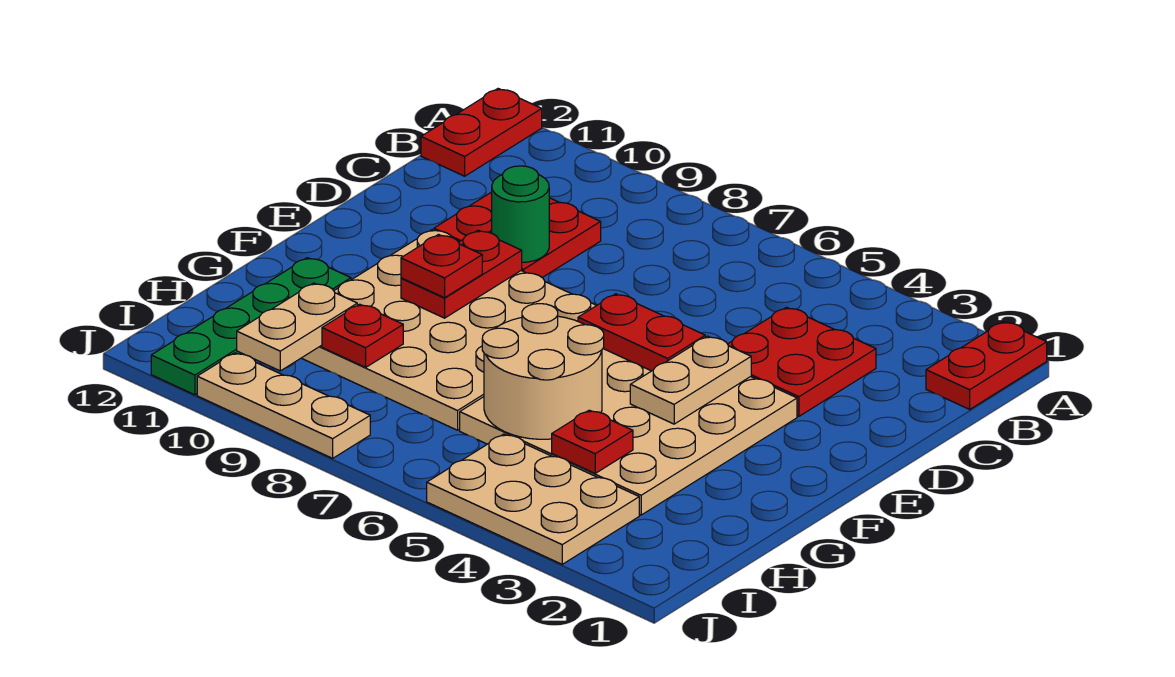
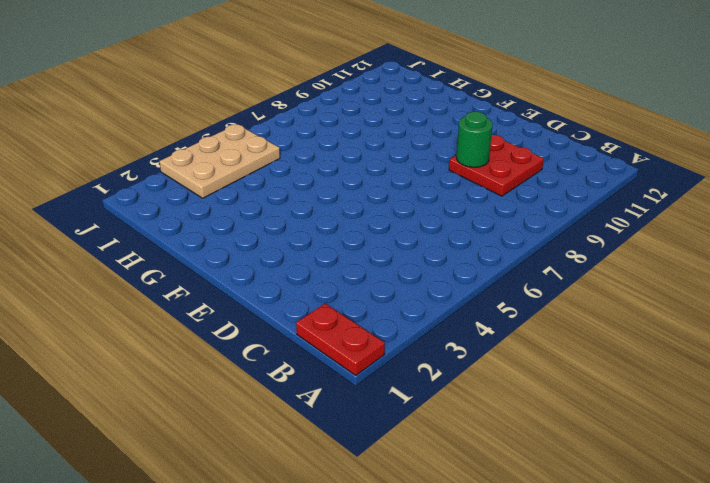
none -> red plate A12:B12 level 1
none -> red plate C3:D4 level 1
none -> tan plate E3:H6 level 1

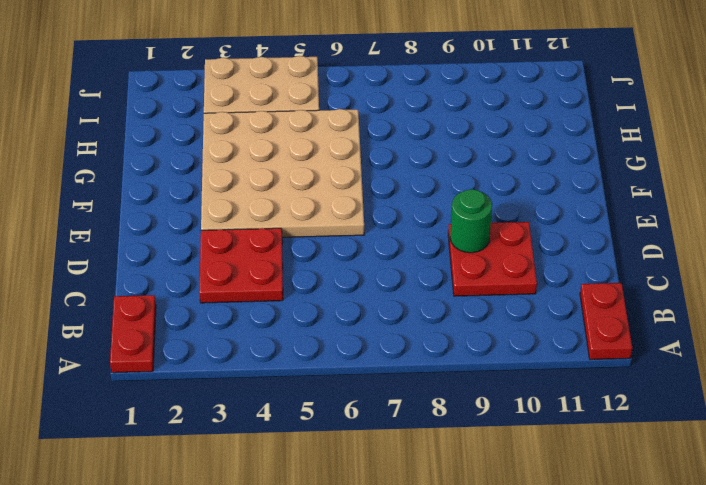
none -> tan plate E7:H10 level 1
none -> green plate G11:J11 level 1
none -> tan plate J8:J10 level 1

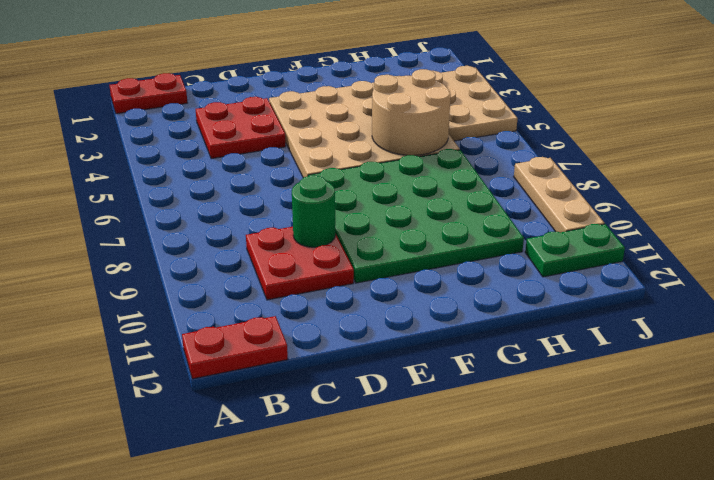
green plate E7:H10 level 1 -> tan plate E7:H10 level 1
green plate I11:J11 level 1 -> green plate G11:J11 level 1
none -> tan plate E4:F4 level 2
none -> red plate E5:E6 level 2
none -> red plate E9:F9 level 2

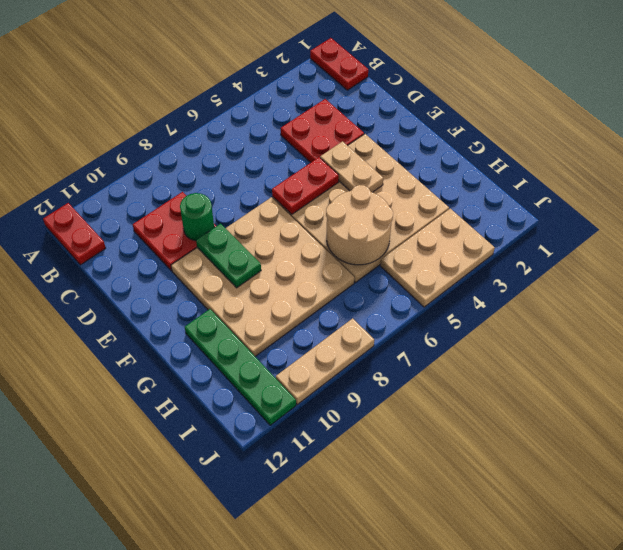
green plate E9:F9 level 2 -> red plate E9:F9 level 2
none -> red plate H4 level 2
none -> red plate H9 level 2
none -> tan plate H10:I10 level 2

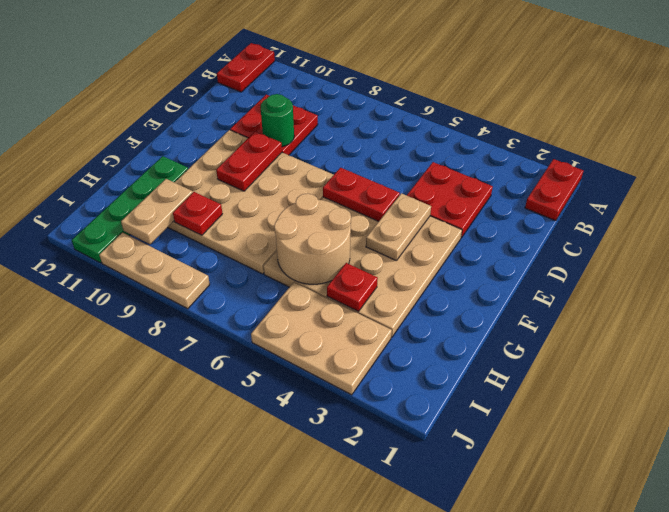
none -> red plate F9 level 3

